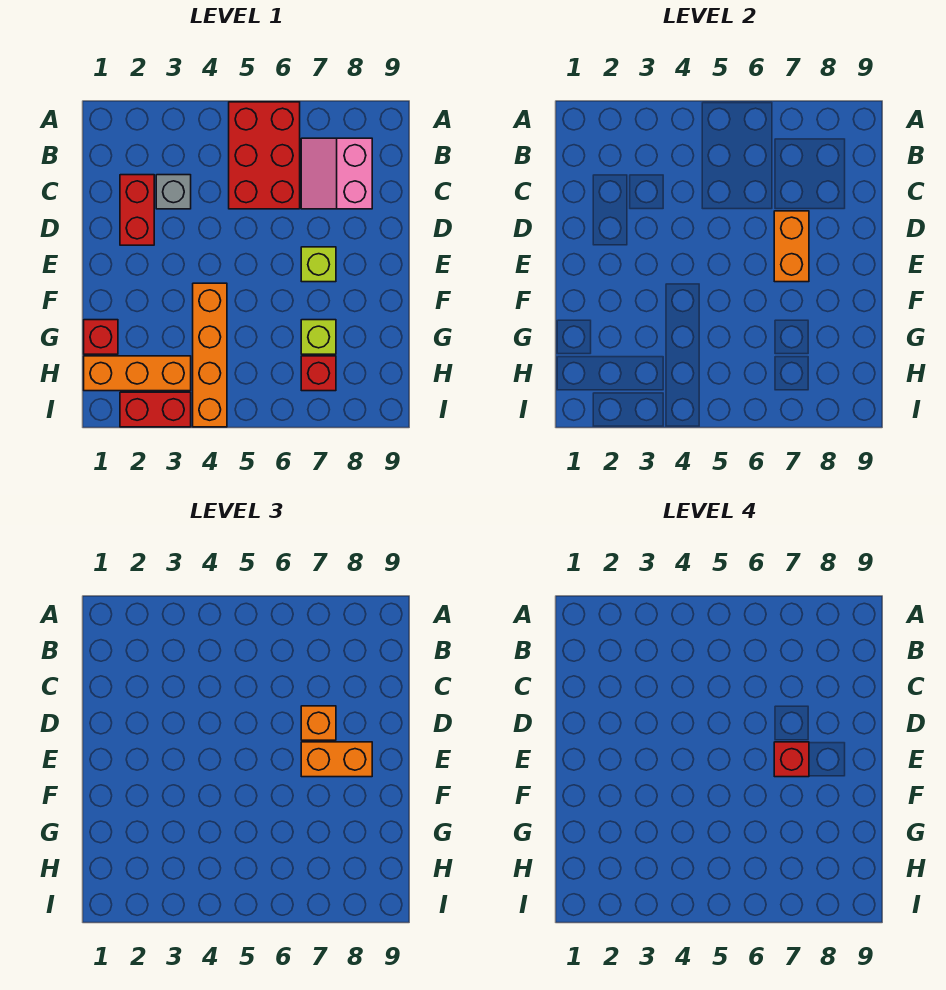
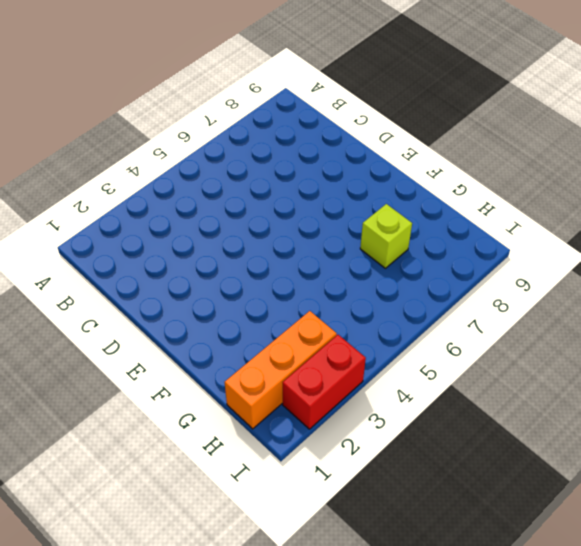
none -> red brick A5:C6 level 1
none -> pink slope B7:C8 level 1 top 8
none -> red brick C2:D2 level 1

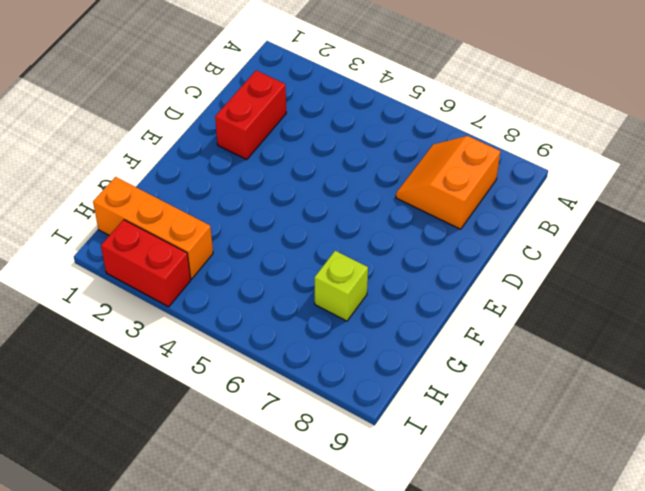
orange slope B7:C8 level 1 top 8 -> pink slope B7:C8 level 1 top 8
none -> red brick A5:C6 level 1
none -> grey brick C3 level 1
none -> lime brick E7 level 1

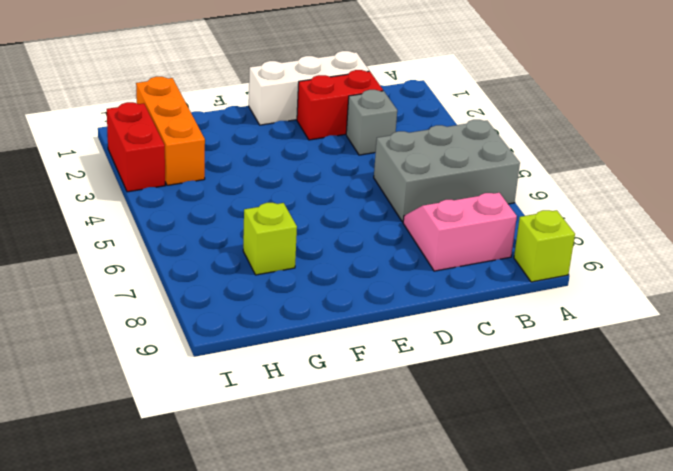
grey brick A5:C6 level 1 -> red brick A5:C6 level 1
lime brick A9 level 1 -> lime brick E7 level 1
white brick C1:E1 level 1 -> none
none -> orange brick F4:I4 level 1
none -> red brick G1 level 1
none -> red brick H7 level 1

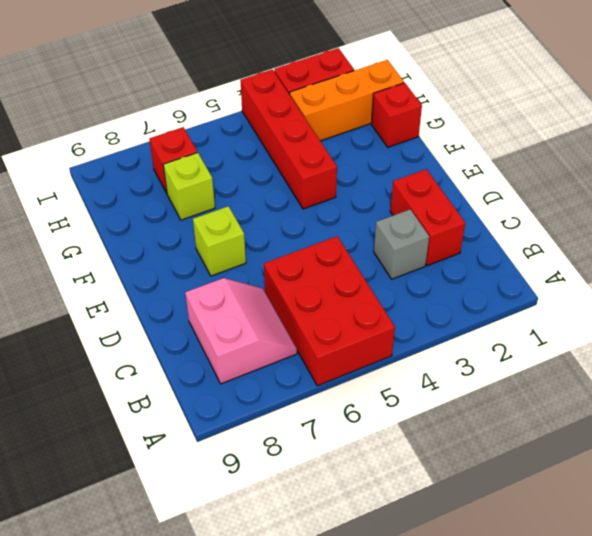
red brick F4:I4 level 1 -> orange brick F4:I4 level 1
none -> orange brick D7:E7 level 2
none -> orange brick D7 level 3
none -> orange brick E7:E8 level 3

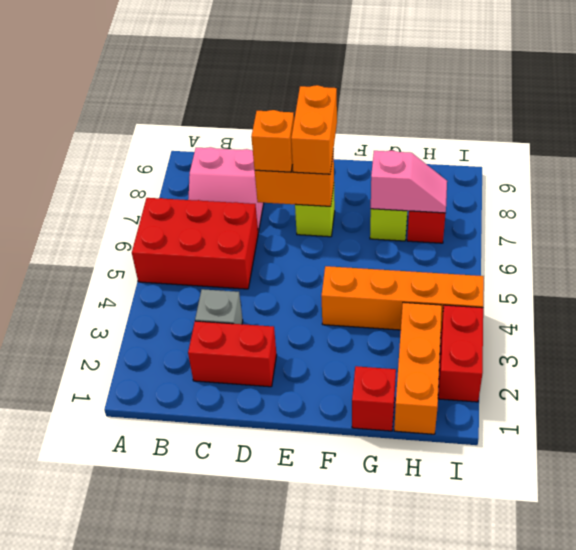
pink slope G7:H7 level 2 top G -> none
none -> red brick E7 level 4

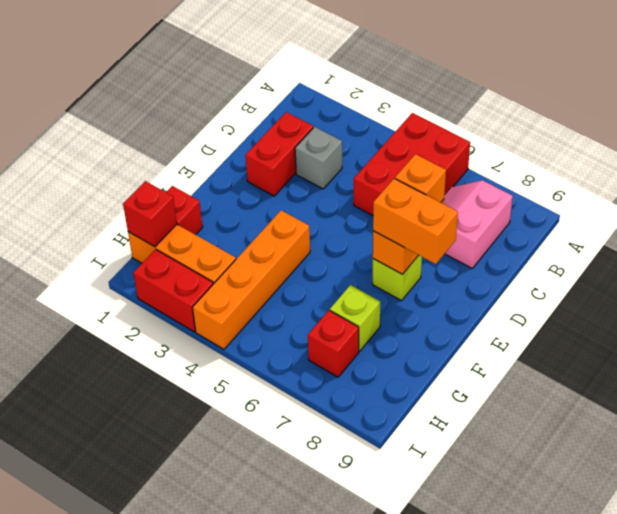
red brick H1 level 2 -> red brick E7 level 4

